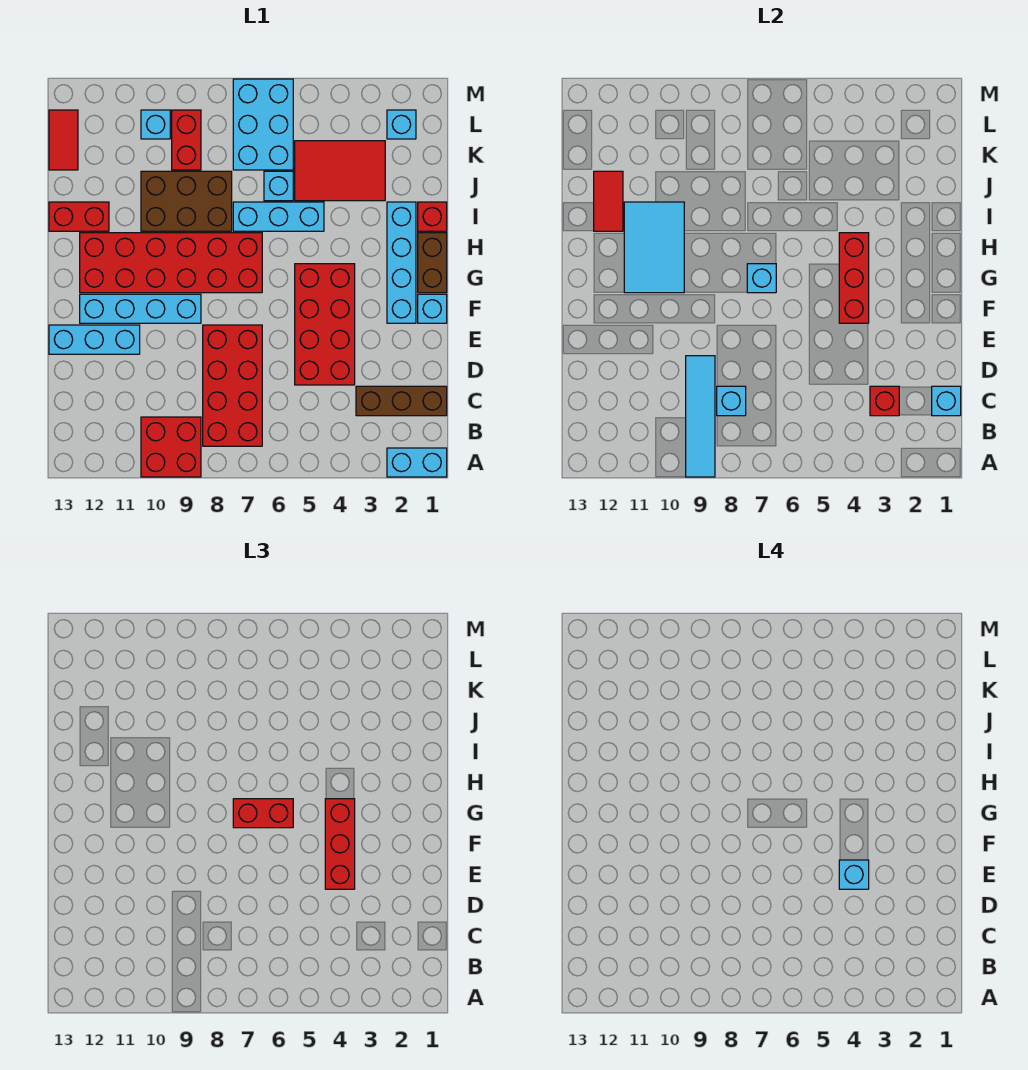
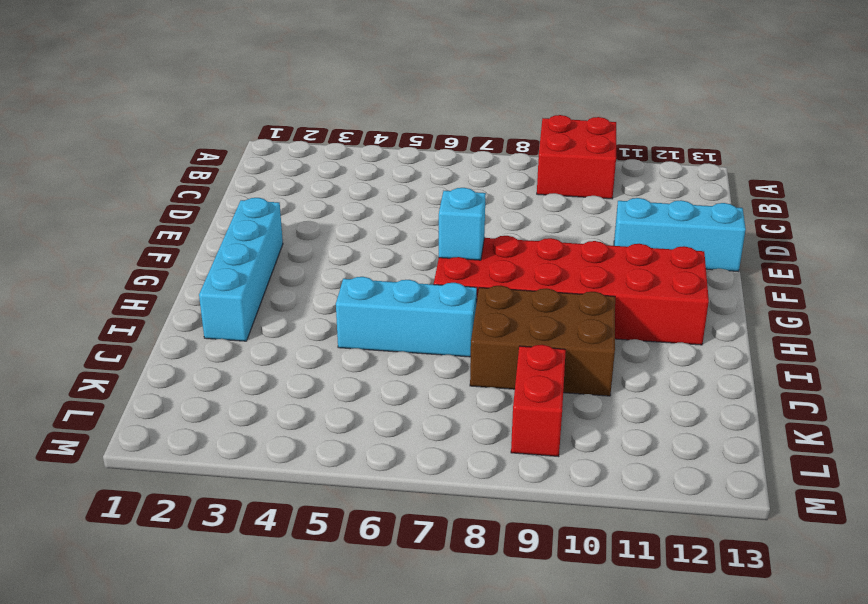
none -> cyan brick A1:A2 level 1
none -> red brick B7:E8 level 1
none -> brown brick C1:C3 level 1
none -> red brick D4:G5 level 1

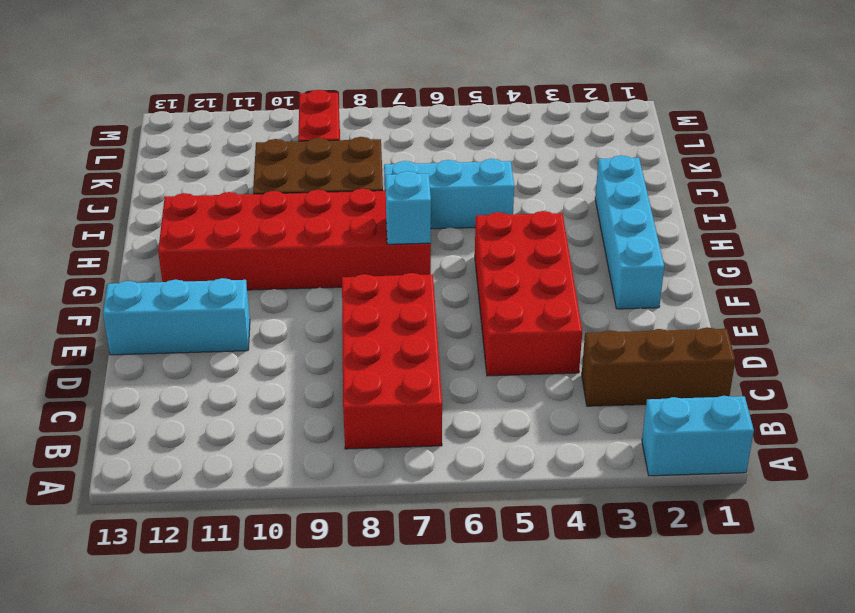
none -> red brick A9:B10 level 1
none -> cyan brick F1 level 1
none -> cyan brick F9:F12 level 1
none -> brown brick G1:H1 level 1

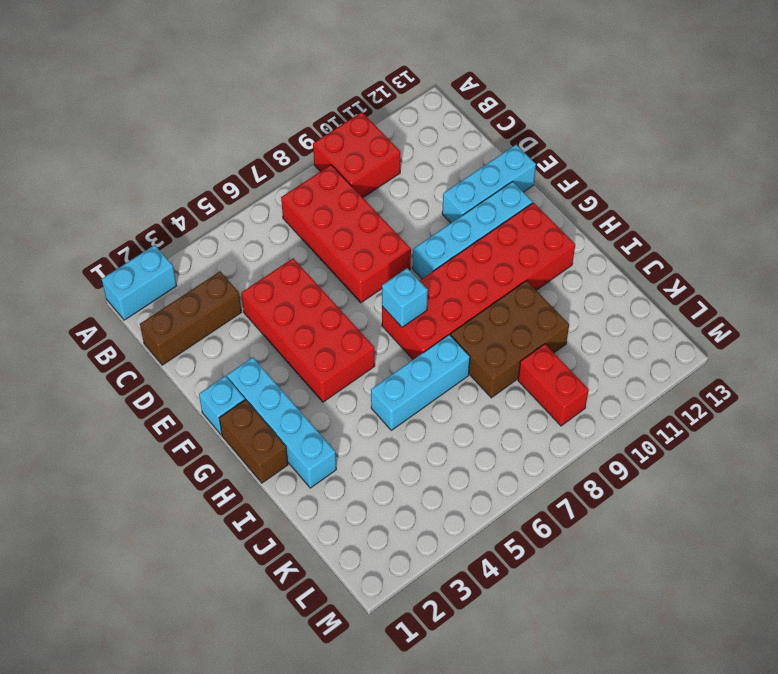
none -> red brick I1 level 1
none -> red brick I12:I13 level 1
none -> red tile J3:K5 level 1
none -> cyan brick J6 level 1

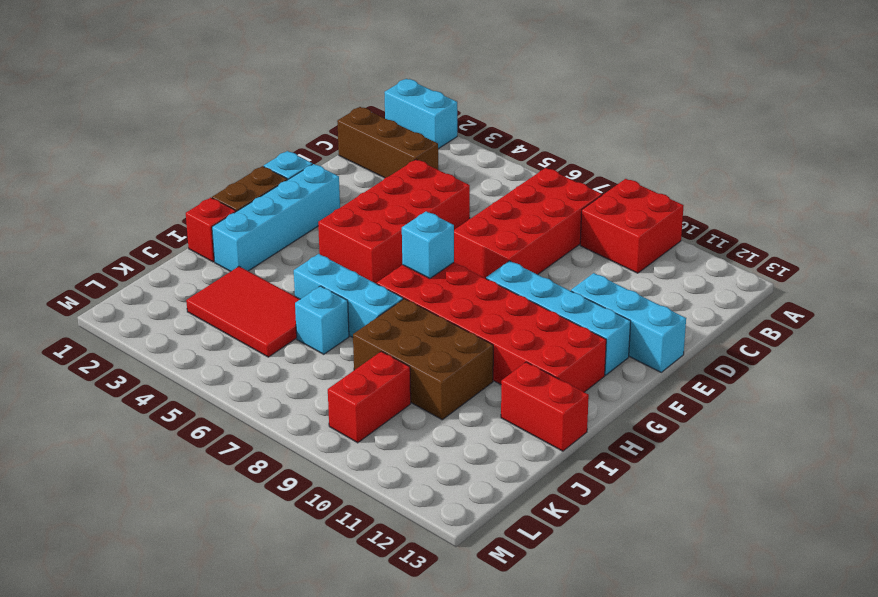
none -> cyan brick K6:M7 level 1
none -> red tile K13:L13 level 1
none -> cyan brick L2 level 1
none -> cyan brick L10 level 1

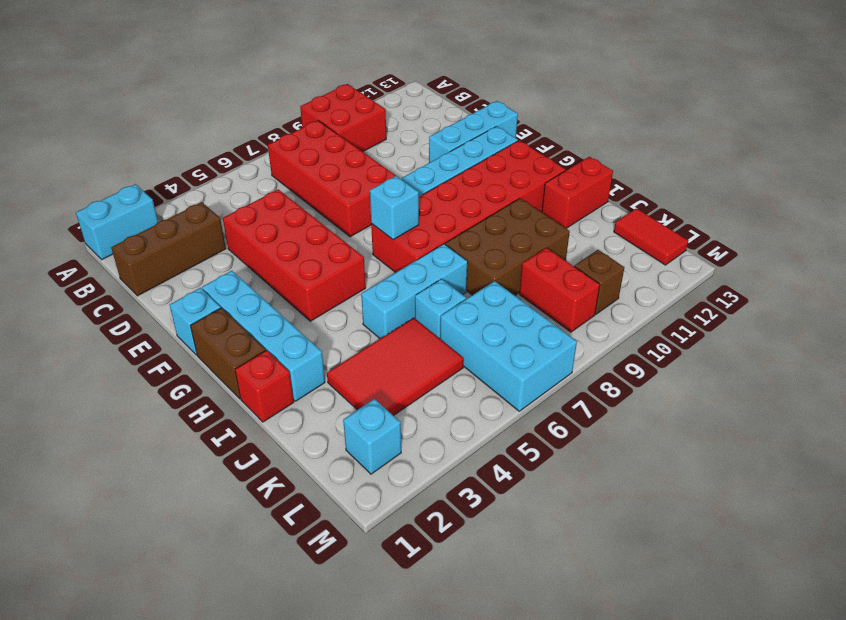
brown brick L10 level 1 -> cyan brick L10 level 1
none -> cyan tile A9:D9 level 2
none -> cyan brick C1 level 2
none -> red brick C3 level 2
none -> cyan brick C8 level 2

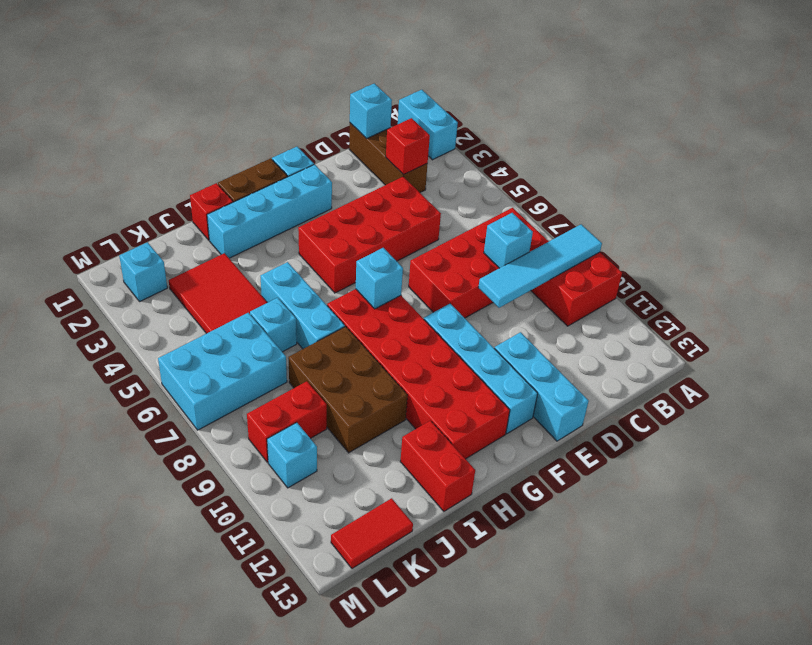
none -> red brick F4:H4 level 2
none -> cyan tile G10:I11 level 2
none -> red tile I12:J12 level 2
none -> red brick E4:G4 level 3

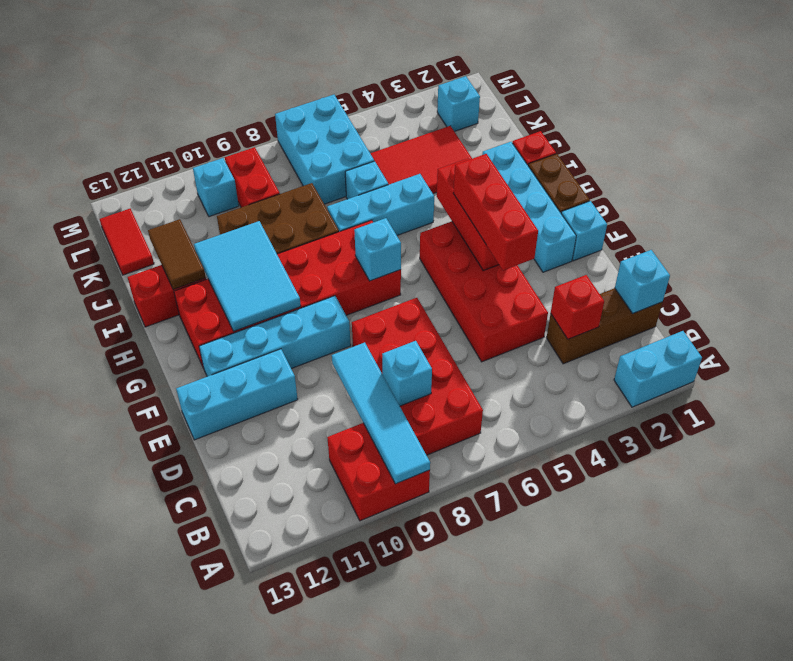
brown tile I12:J12 level 2 -> red tile I12:J12 level 2
none -> red brick G6:G7 level 3
none -> cyan brick E4 level 4

